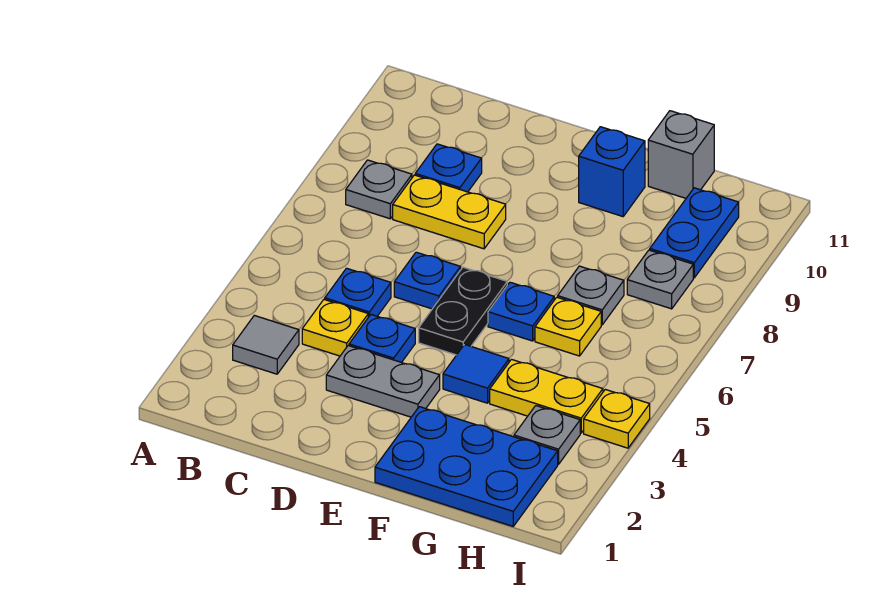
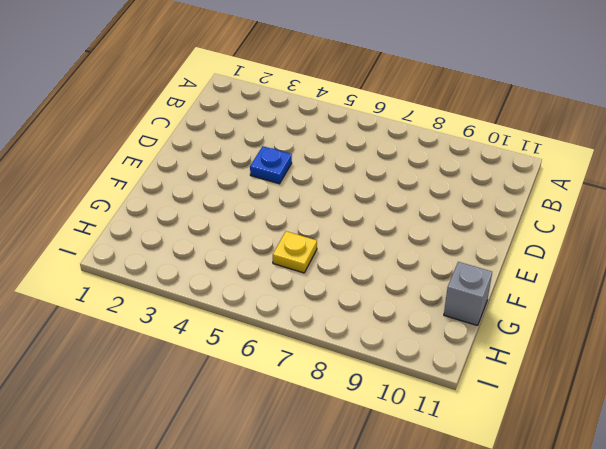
none -> grey tile B3 level 1
none -> grey plate B8 level 1
none -> yellow plate C4 level 1

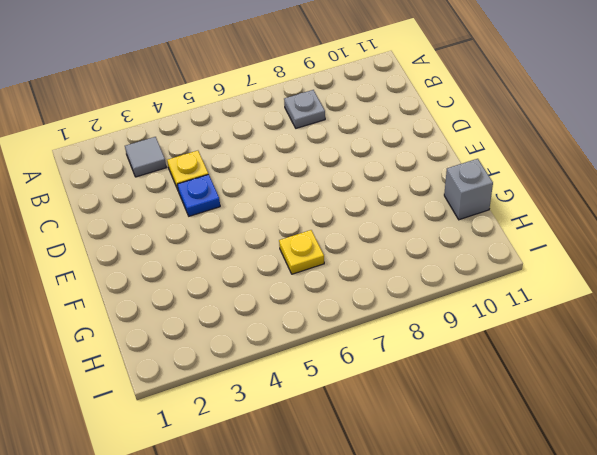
none -> blue plate C5 level 1
none -> yellow plate C8:D8 level 1
none -> blue plate C9 level 1

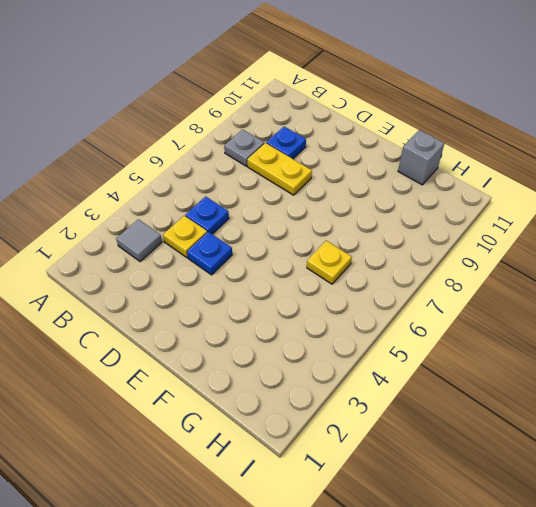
none -> grey plate D3:E3 level 1
none -> blue plate D6 level 1
none -> black plate E5:E6 level 1

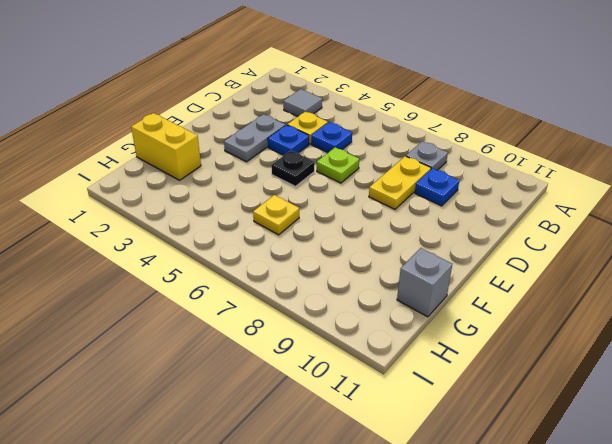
lime plate D6 level 1 -> blue plate D6 level 1
black plate E5 level 1 -> black plate E5:E6 level 1
yellow brick G1:G2 level 1 -> blue plate F1:H2 level 1
none -> blue tile F4 level 1
none -> blue plate F6 level 1
none -> blue brick F10 level 1

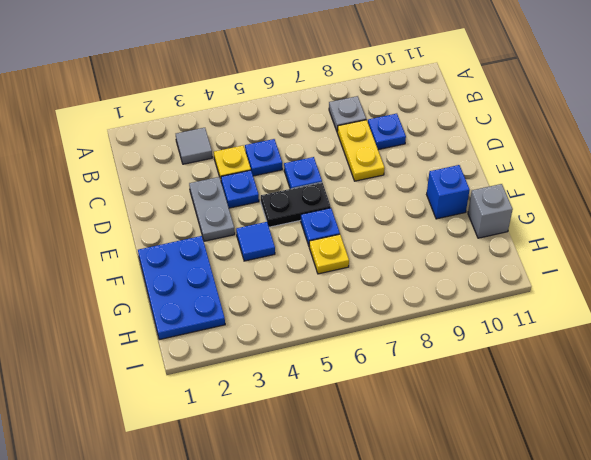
none -> yellow plate G4:H4 level 1
none -> grey plate G7 level 1
none -> grey plate H3 level 1

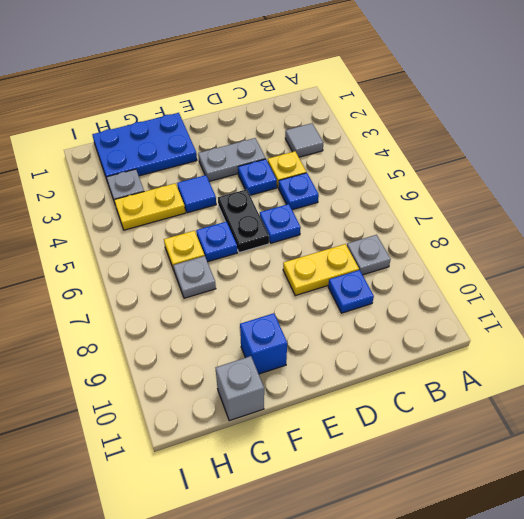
none -> grey plate H8 level 1
none -> blue plate H9:H10 level 1
none -> yellow plate I4 level 1

